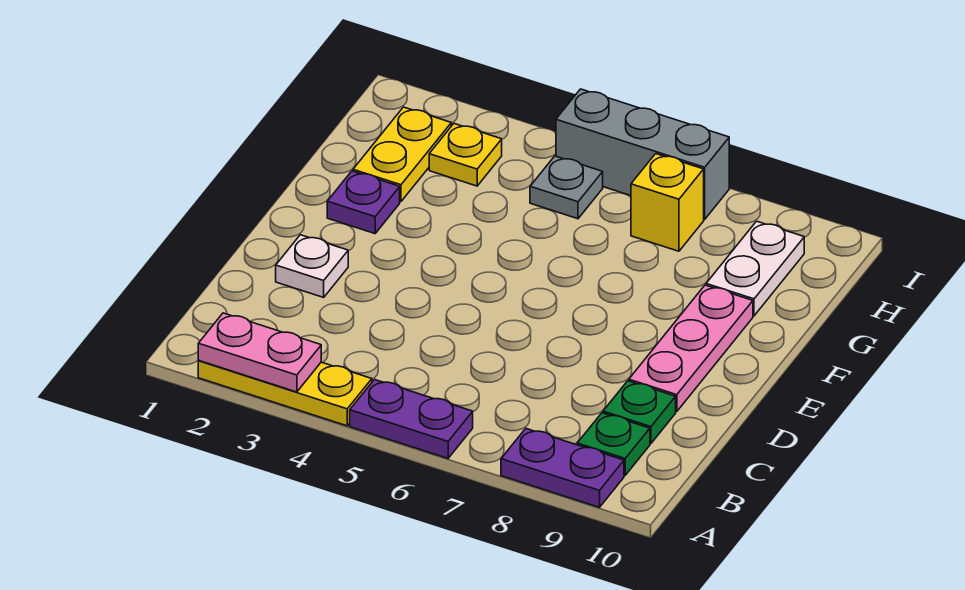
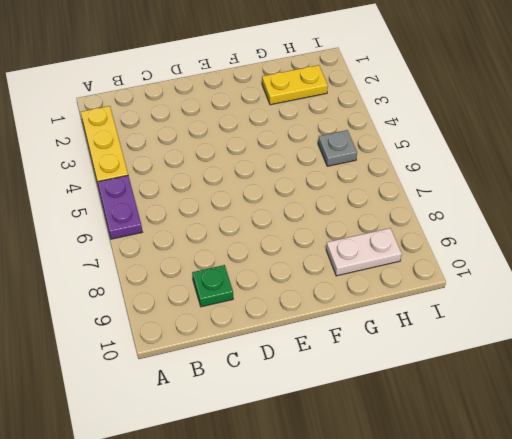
none -> purple plate A8:A9 level 1
none -> green plate B9 level 1
none -> white plate D2 level 1

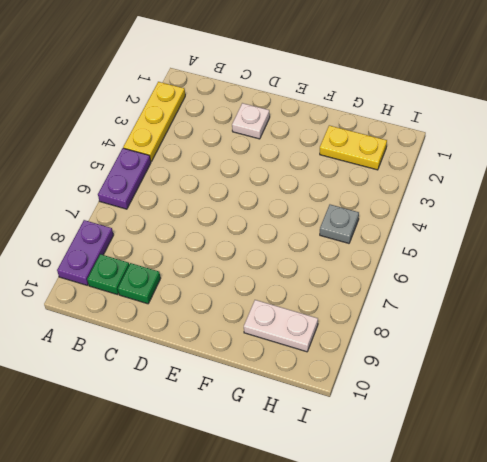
none -> pink plate D9:F9 level 1
none -> purple plate F2 level 1
none -> yellow plate H3 level 1

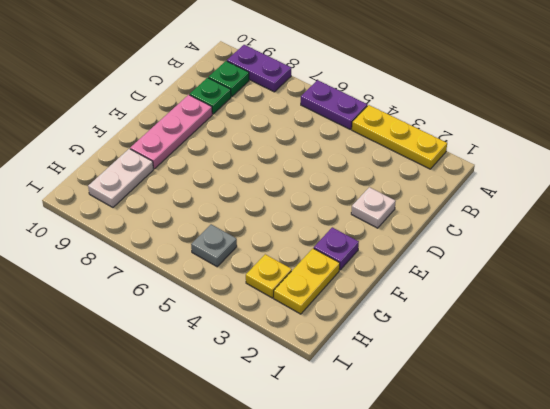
none -> yellow brick H7 level 1
none -> grey brick I5:I7 level 1
none -> pink plate A2:A3 level 2

